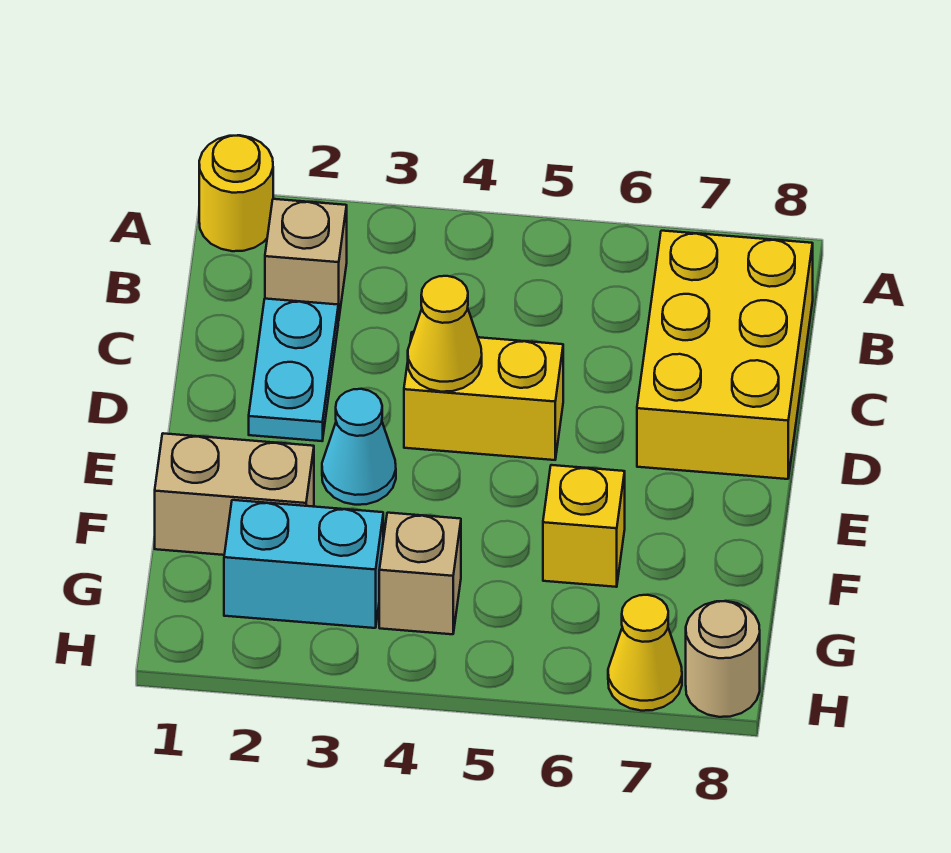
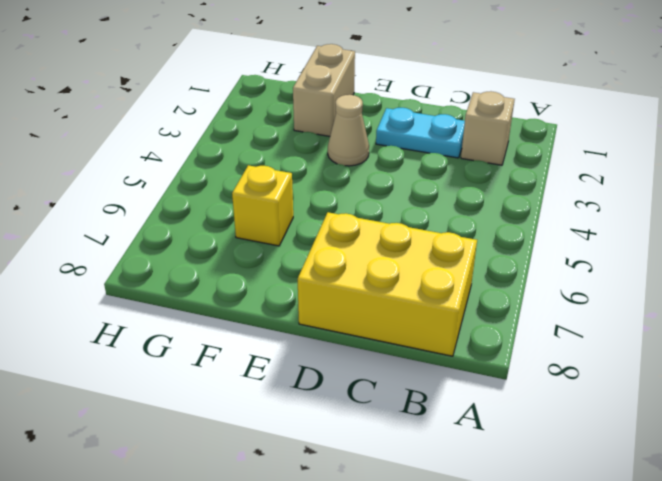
tan cone E3 level 1 -> cyan cone E3 level 1
none -> yellow round brick A1 level 1
none -> yellow brick D4:D5 level 1
none -> cyan brick G2:G3 level 1

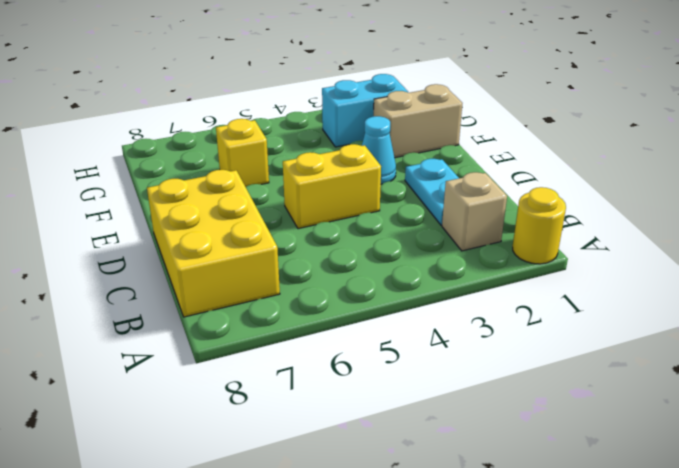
none -> tan brick G4 level 1
none -> yellow cone H7 level 1
none -> tan round brick H8 level 1

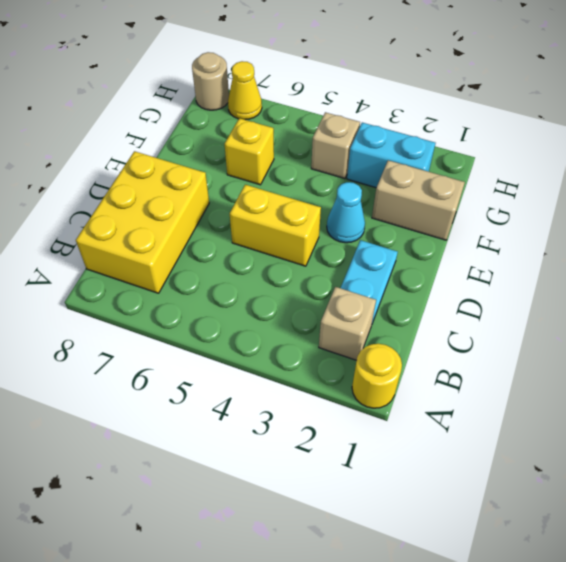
none -> yellow cone D4 level 2

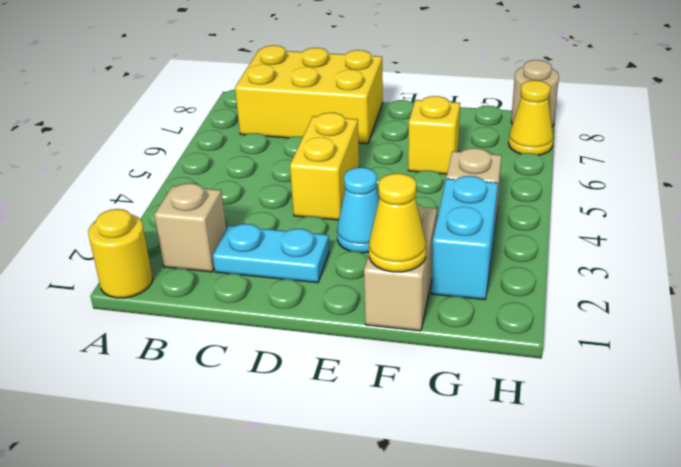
yellow cone F1 level 2 -> yellow cone D4 level 2

